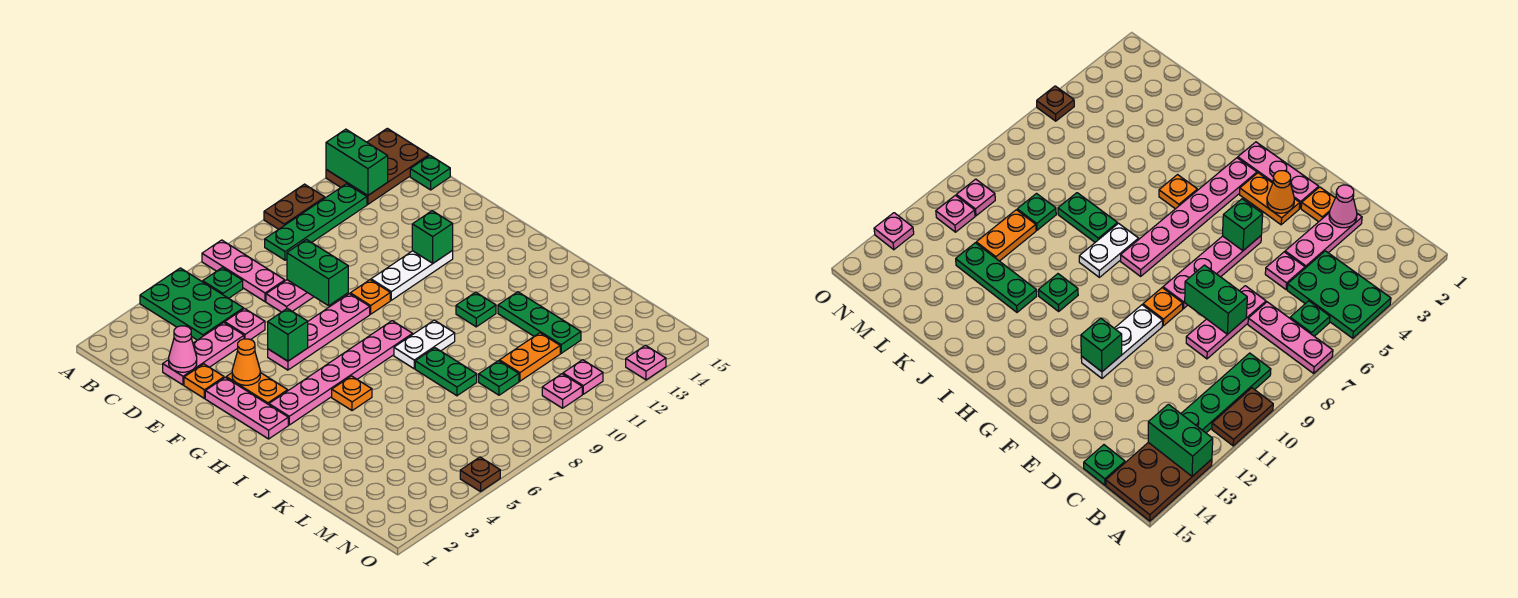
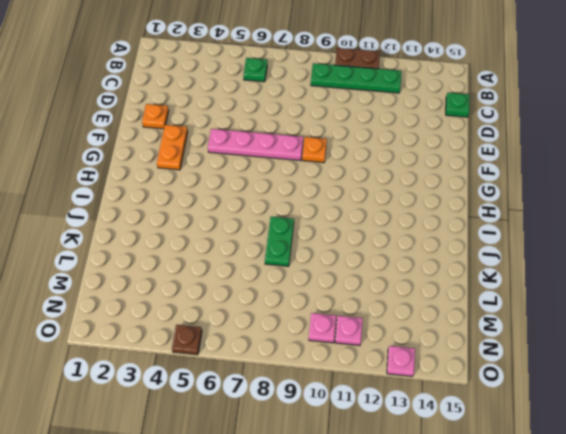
none -> green plate A4:C5 level 1
none -> pink plate A7:C7 level 1
none -> brown plate A13:B15 level 1
none -> pink plate D2:D4 level 1

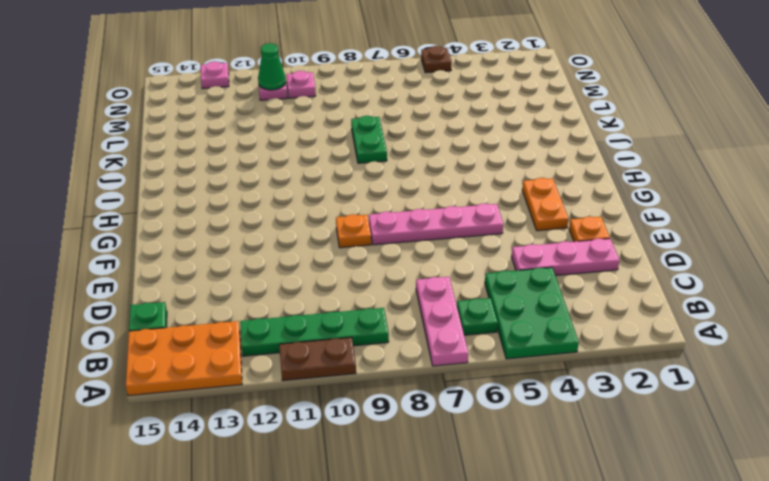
orange plate A13:B15 level 1 -> brown plate A13:B15 level 1
green cone N11 level 2 -> none
none -> pink plate D5 level 1
none -> pink plate D7:D9 level 1
none -> pink plate F2:H2 level 1
none -> white plate F10:F12 level 1

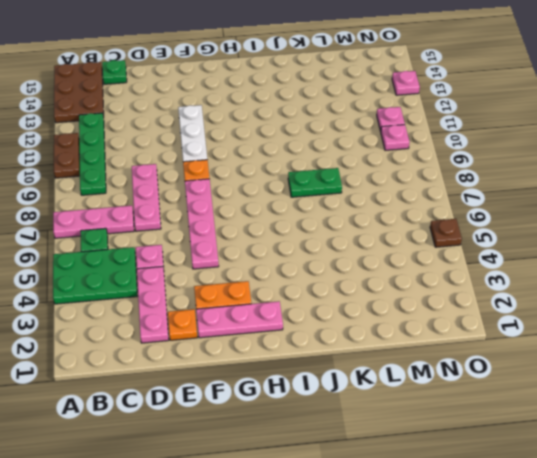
none -> pink plate H3:H8 level 1
none -> orange plate I5 level 1
none -> white plate I8:I9 level 1
none -> green plate I11 level 1

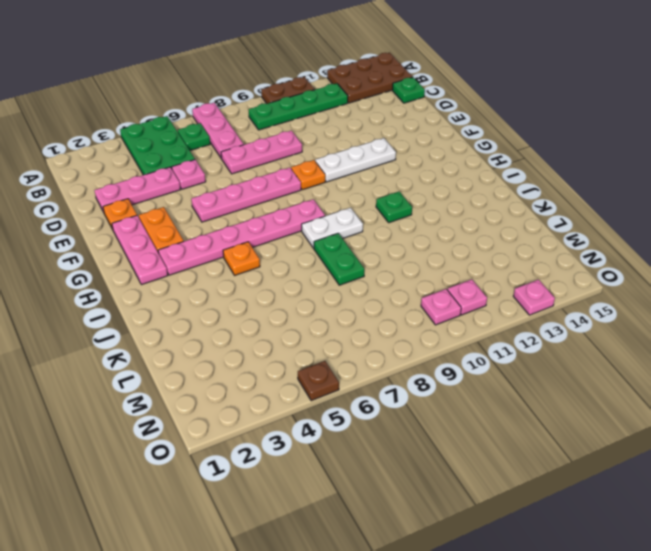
none -> green plate J12:L12 level 1
none -> green plate L9 level 1
none -> orange plate L10:L11 level 1
none -> green brick A13:B13 level 2

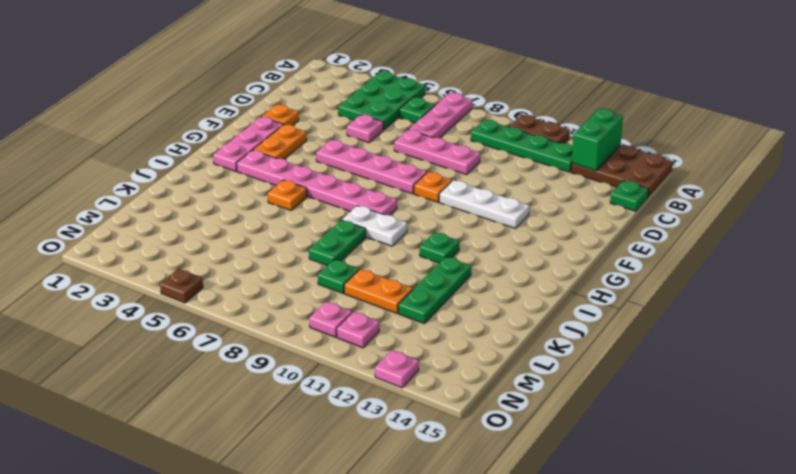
none -> pink plate D2:D4 level 1
none -> pink cone D2 level 2
none -> green brick D8:E8 level 2
none -> orange cone F3 level 2

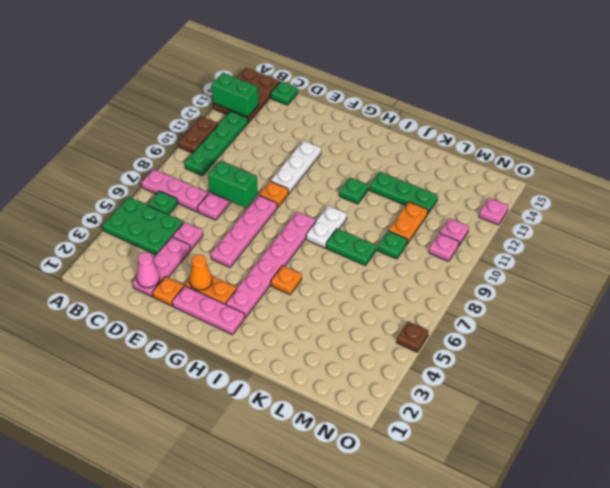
none -> green brick F5 level 2
none -> green brick F12 level 2

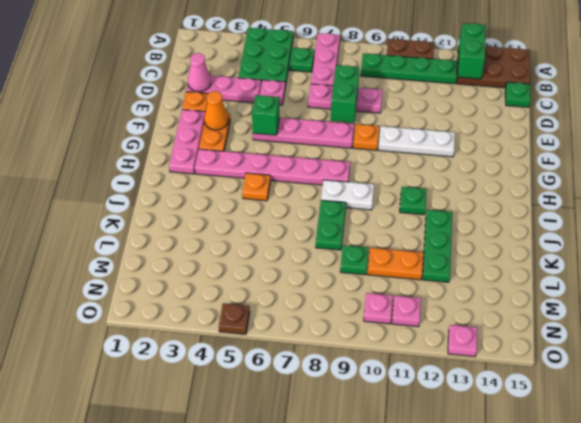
none -> green brick F12 level 2

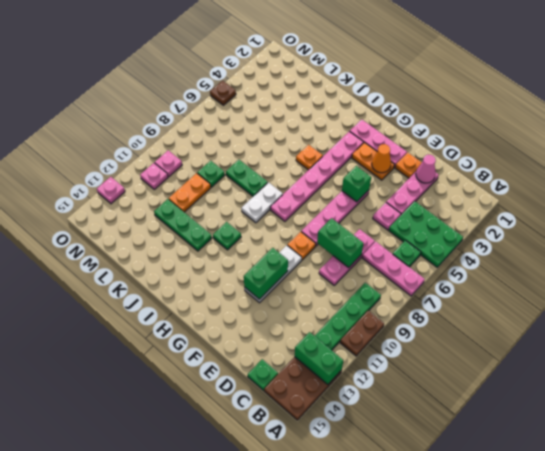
green brick F11:F12 level 2 -> green brick F12 level 2

